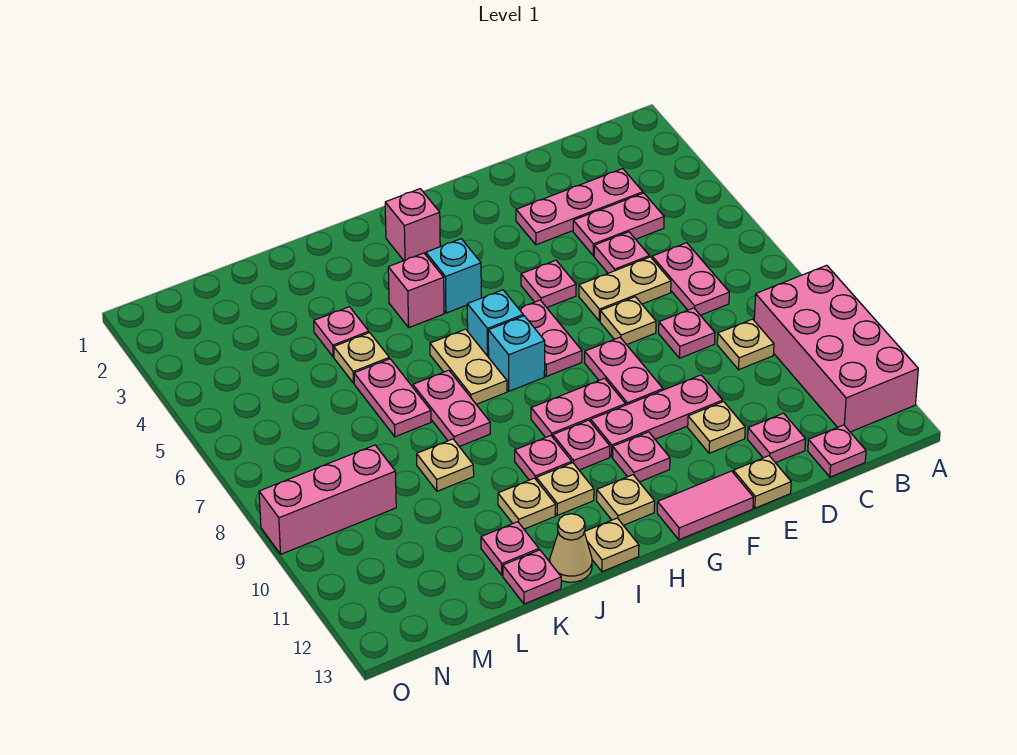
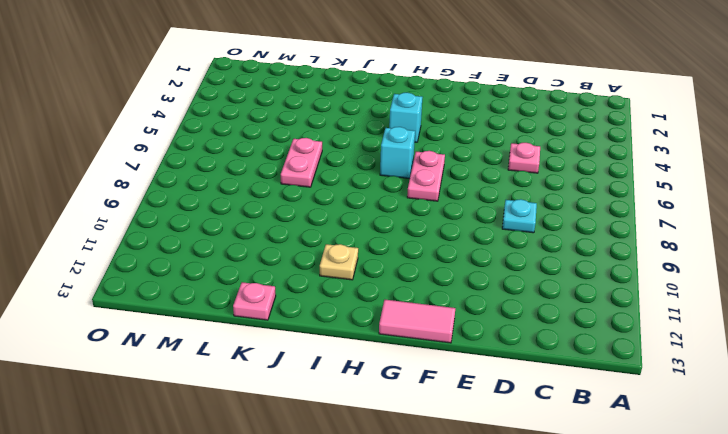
cyan plate D8 level 1 -> pink plate D8 level 1
none -> pink brick A9:B12 level 1
none -> pink plate C3:E3 level 1
none -> pink plate C4:D4 level 1
none -> pink plate C6:C7 level 1

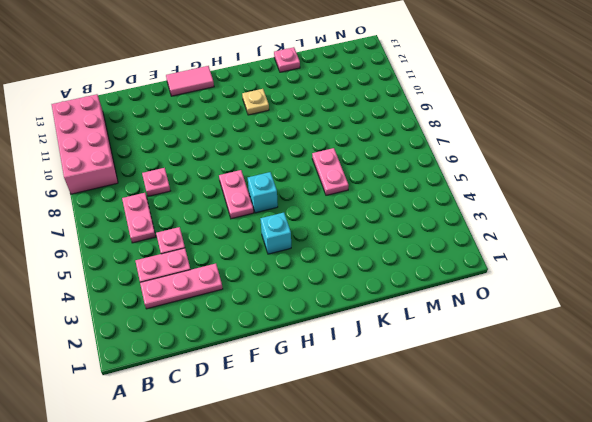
none -> tan plate C9 level 1
none -> pink plate C13 level 1
none -> tan plate D6:E6 level 1
none -> pink plate D12 level 1

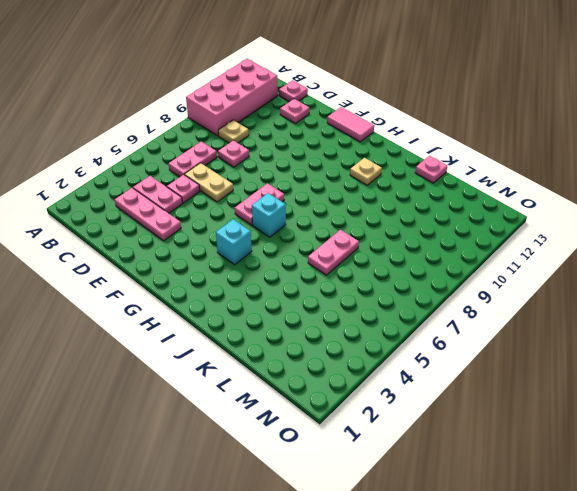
none -> tan plate E7 level 1
none -> pink plate E10:G10 level 1
none -> tan plate E11 level 1
none -> tan plate E13 level 1

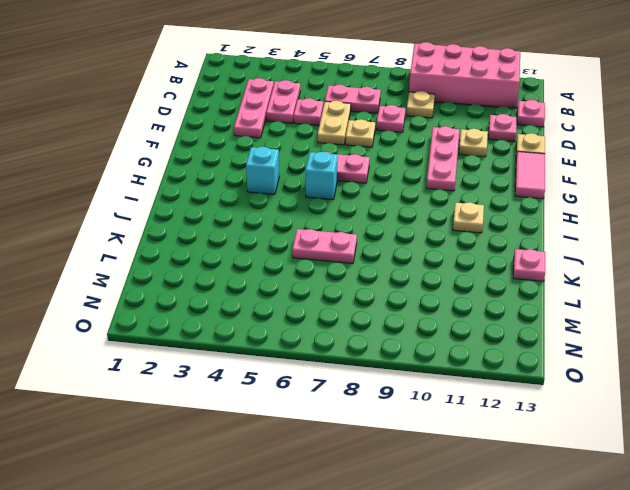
none -> pink plate F5 level 1
none -> pink plate F8:F9 level 1
none -> pink plate G9:H9 level 1
none -> pink plate G11 level 1

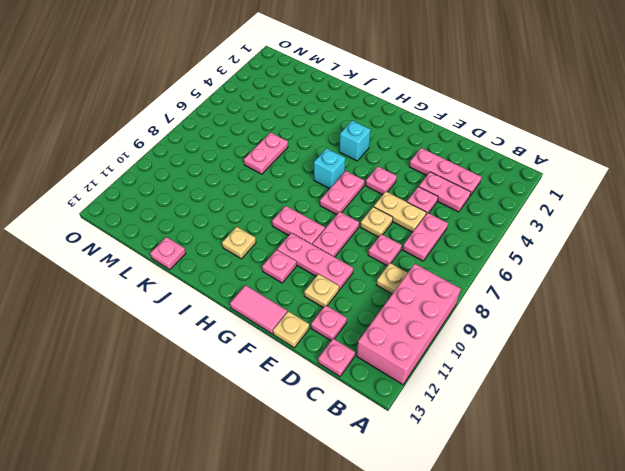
none -> pink brick H2 level 1
none -> cyan brick H7 level 1
none -> pink plate H10 level 1
none -> tan plate H12 level 1

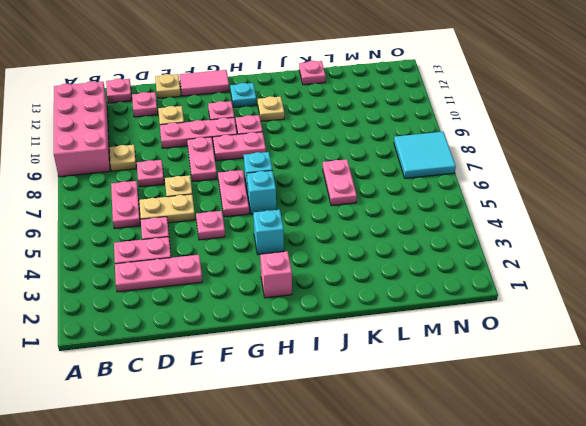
cyan plate H12 level 1 -> tan plate H12 level 1
cyan tile N7:O8 level 1 -> none
none -> pink brick I4 level 1
none -> tan plate I6:I7 level 1
none -> pink plate I10 level 1
none -> tan plate I13 level 1

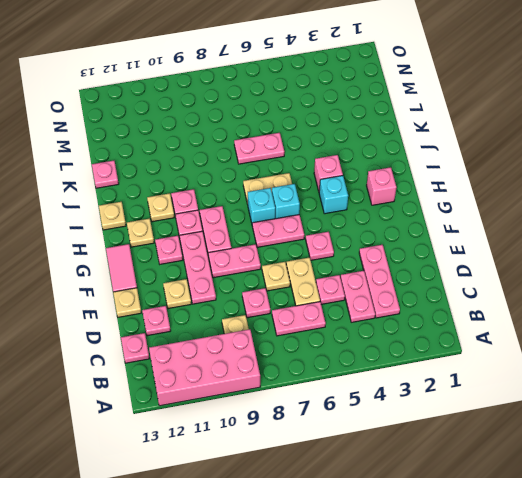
none -> pink plate J7:J8 level 1
none -> tan plate J11 level 1
none -> tan cone J13 level 1
none -> pink plate K4 level 1

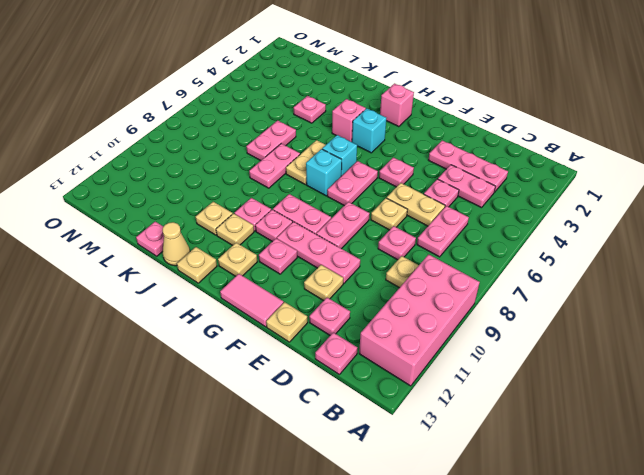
none -> tan plate K5 level 1
none -> tan plate K9 level 1
none -> pink plate K12 level 1
none -> pink brick M9:O9 level 1

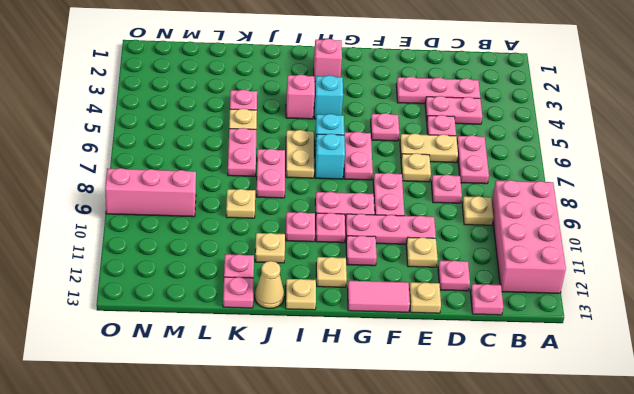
none -> tan plate I11 level 1

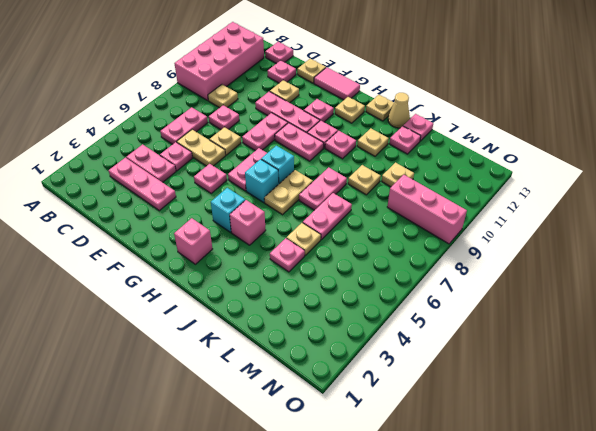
tan plate L10 level 1 -> tan plate I11 level 1

